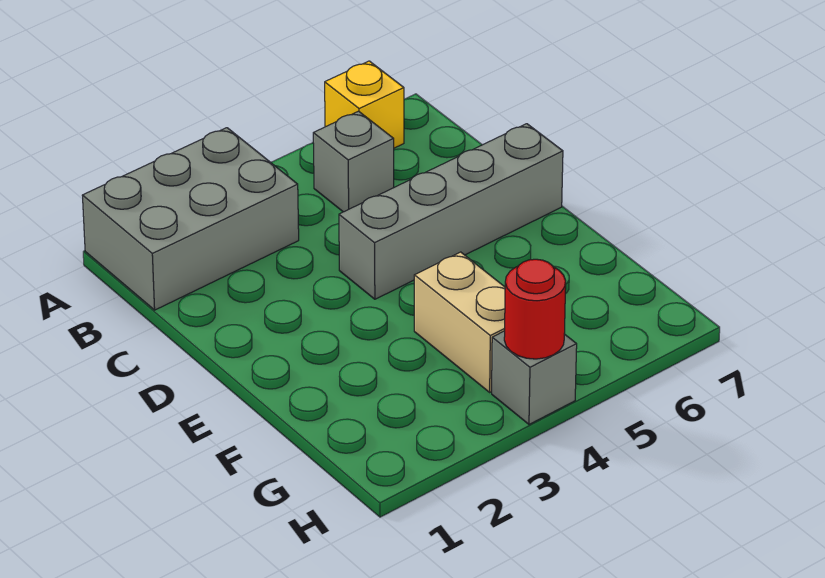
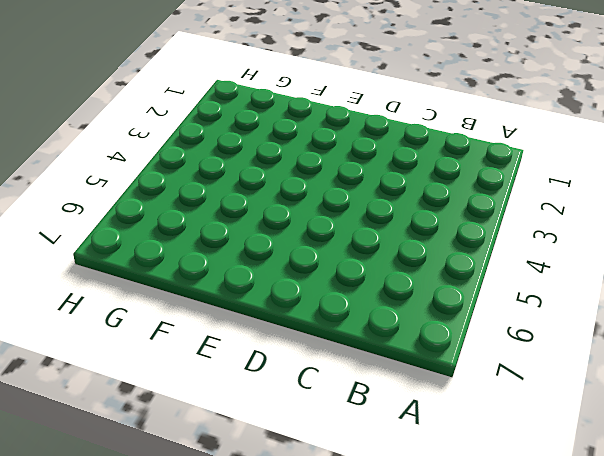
none -> grey brick A1:B3 level 1
none -> yellow brick A6 level 1

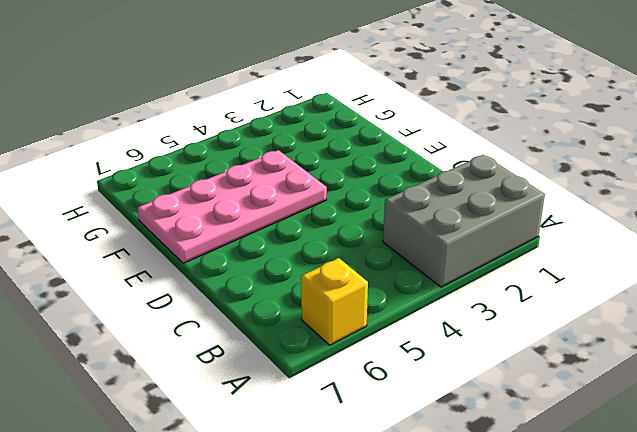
pink plate E4:F7 level 1 -> tan brick F4:G4 level 1
none -> grey brick B5 level 1
none -> grey brick D4:D7 level 1

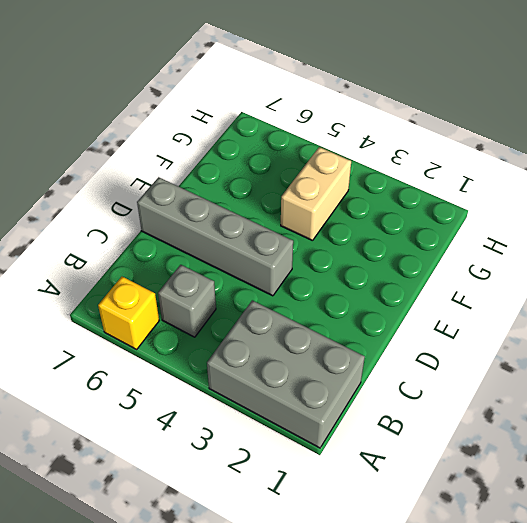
none -> grey brick H4 level 1
none -> red round brick H4 level 2

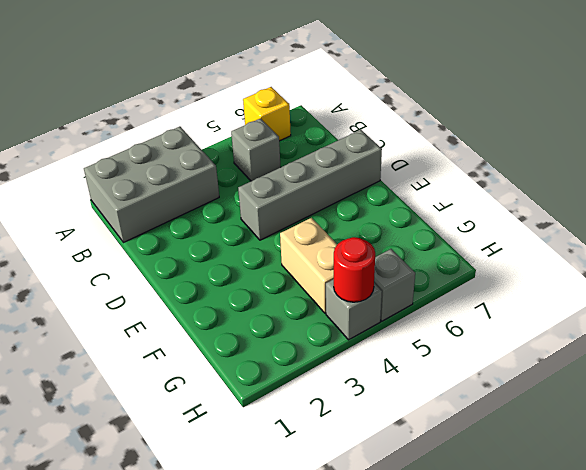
grey brick H5 level 1 -> none

